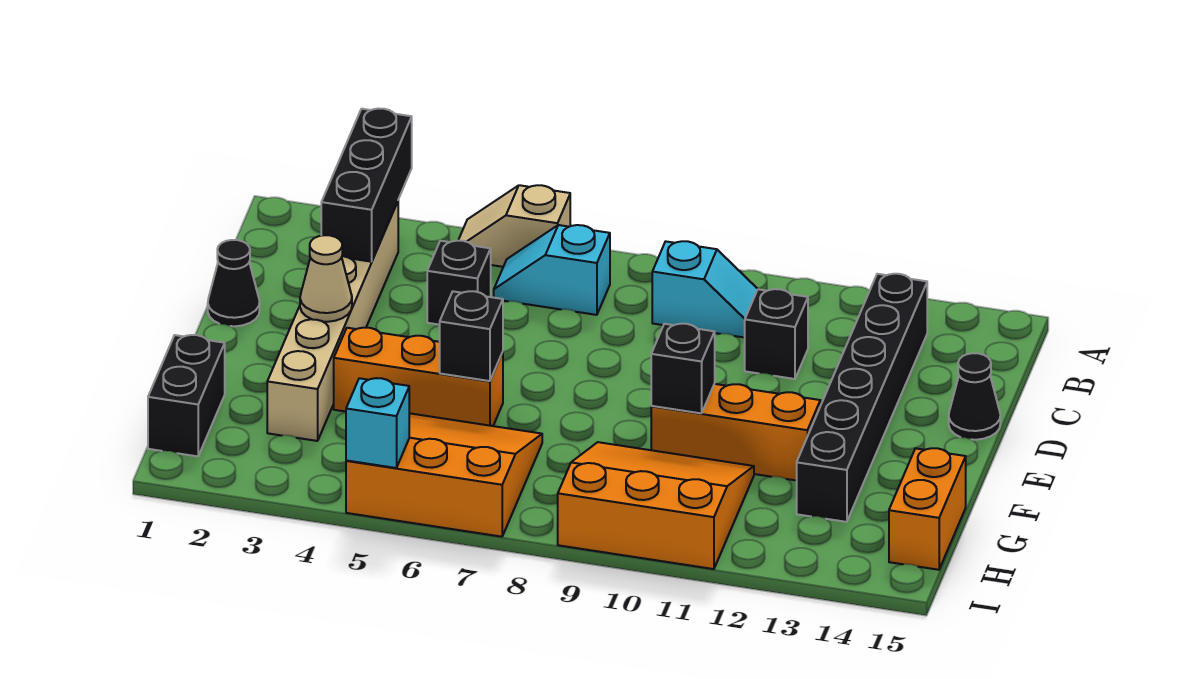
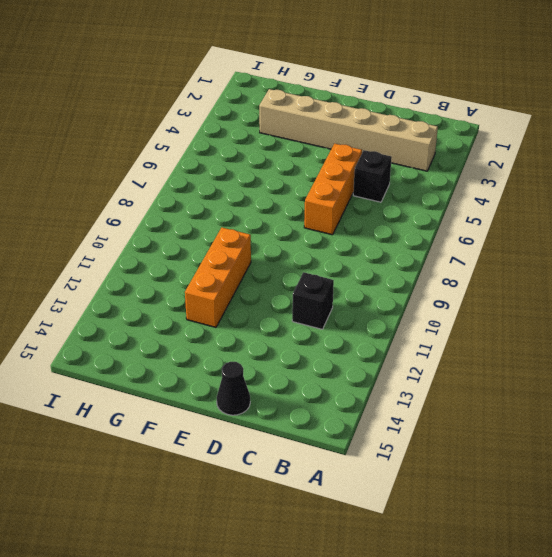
orange brick D5:D7 level 1 -> orange brick F4:F6 level 1
none -> tan slope A5:A6 level 1 top 6
none -> cyan slope B6:B7 level 1 top 7
none -> cyan slope B9:B10 level 1 top 9

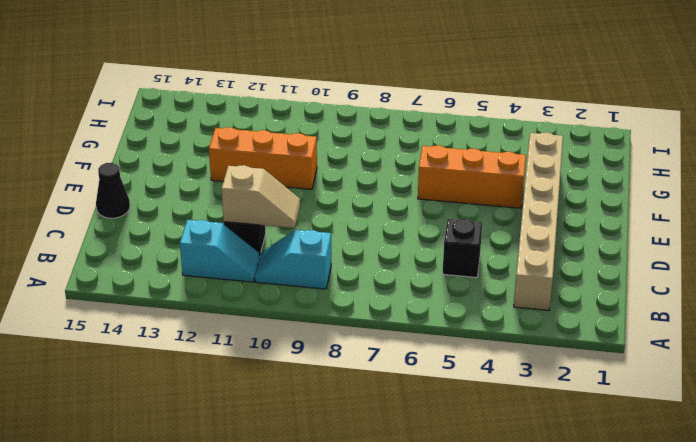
cyan slope B11:B12 level 1 top 12 -> cyan slope B6:B7 level 1 top 7
tan slope C10:C11 level 2 top 11 -> tan slope A5:A6 level 1 top 6
none -> black brick B13:G13 level 1
none -> black cone D1 level 1
none -> black brick G1:H1 level 1

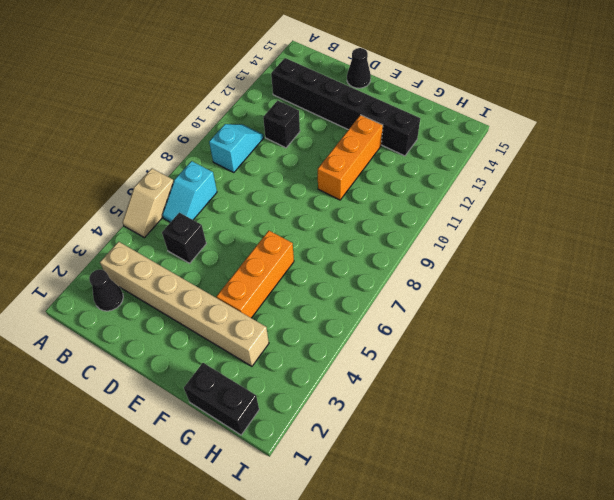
black cone B2 level 1 -> black cone D1 level 1
none -> orange slope G5:I7 level 1 top I
none -> orange slope G9:I11 level 1 top I
none -> orange brick G15:H15 level 1

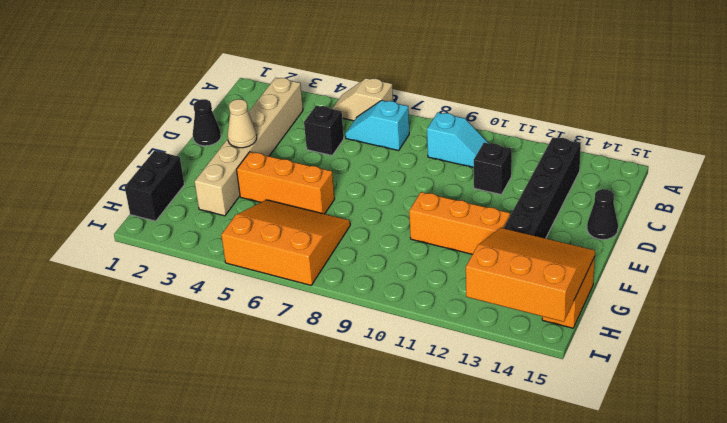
orange slope G13:I15 level 2 top I -> orange slope G9:I11 level 1 top I
none -> black brick A3:C3 level 2
none -> black brick F6 level 2
none -> black brick F10 level 2

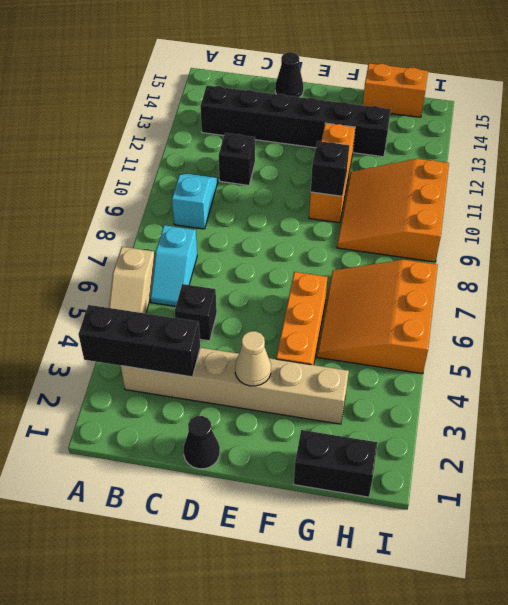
none -> black brick F6 level 2
none -> cyan brick I5 level 2

